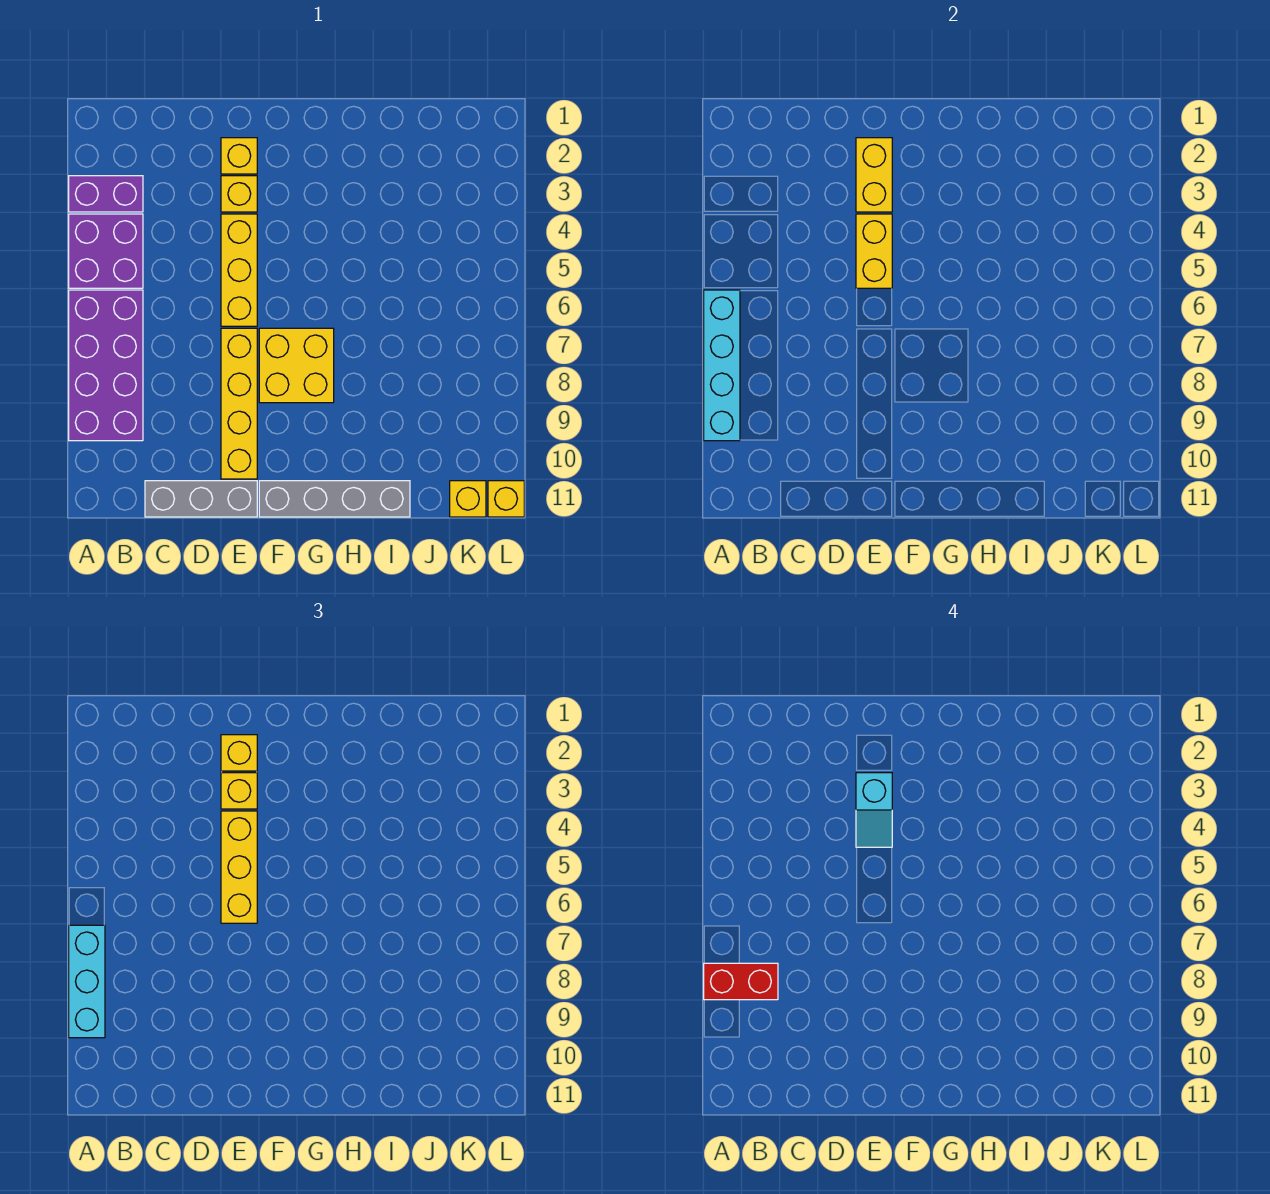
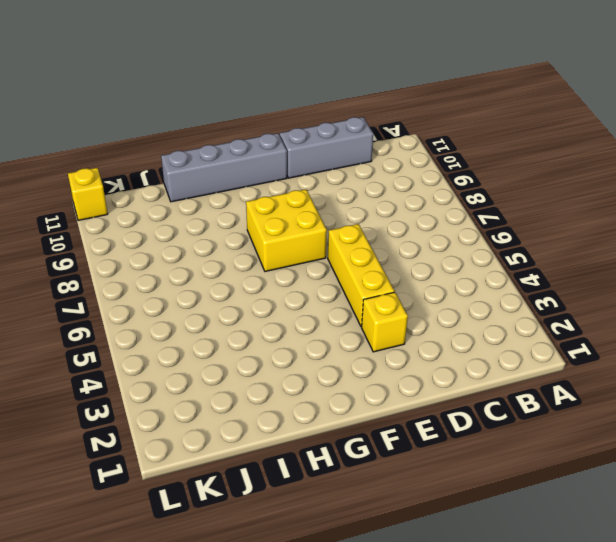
none -> purple brick A3:B3 level 1
none -> purple brick A4:B5 level 1
none -> purple brick A6:B9 level 1

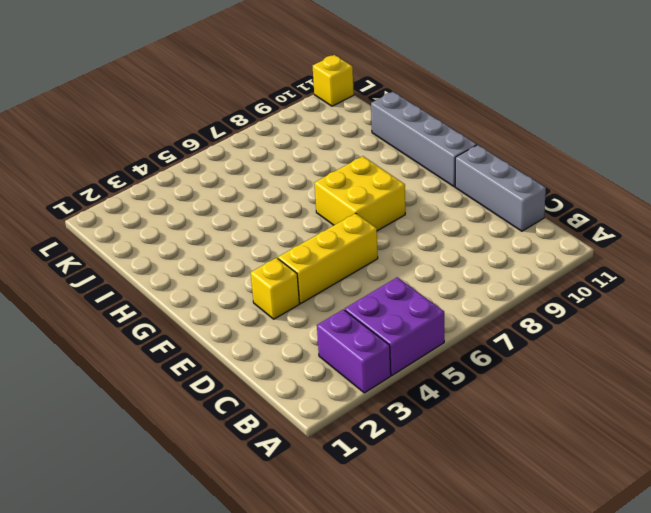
none -> purple brick A6:B9 level 1
none -> yellow brick E2 level 1
none -> yellow brick E7:E10 level 1

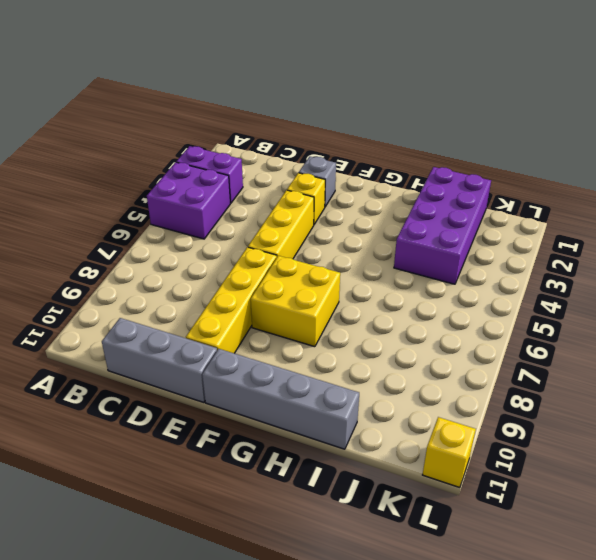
grey brick E2 level 1 -> yellow brick E2 level 1
purple brick I1:J4 level 1 -> purple brick A6:B9 level 1
none -> yellow brick K11 level 1
none -> cyan brick A6:A9 level 2
none -> yellow brick E2:E3 level 2

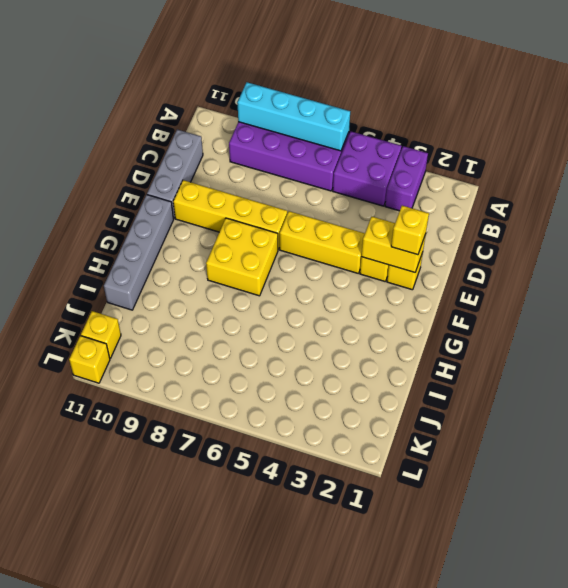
none -> yellow brick E4:E5 level 2
none -> cyan brick A7:A9 level 3
none -> yellow brick E3 level 3

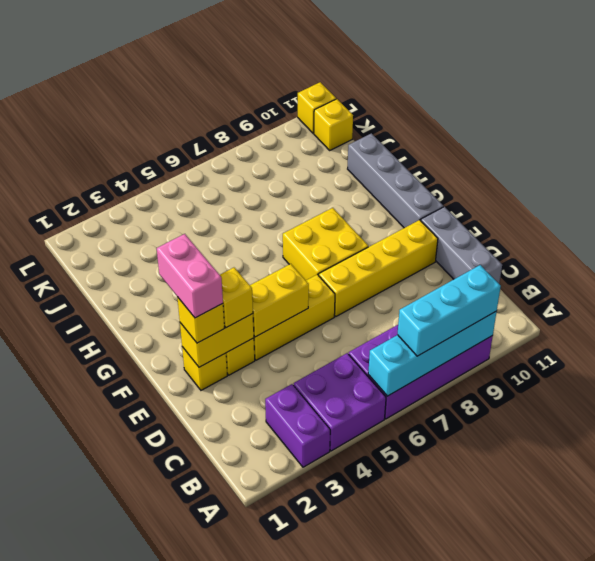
pink brick E2:F2 level 4 -> none
none -> yellow brick E4:E6 level 3
none -> red brick A8:B8 level 4
none -> cyan slope E3:E4 level 4 top 3

